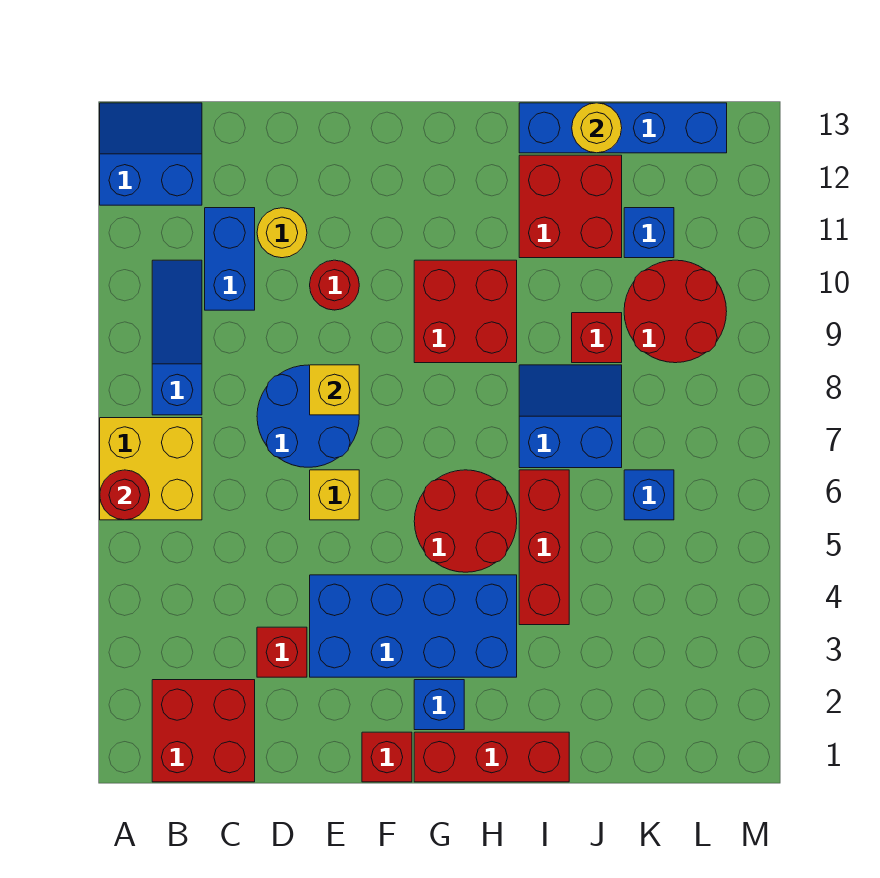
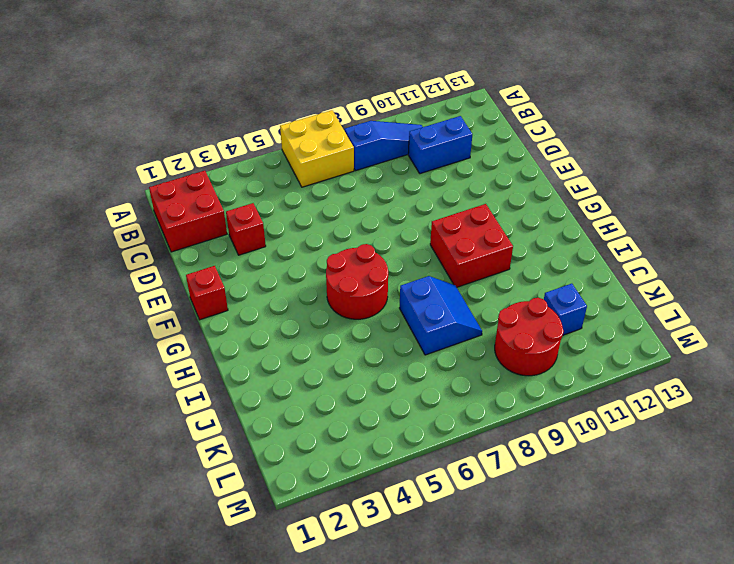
none -> blue slope A12:B13 level 1 top 12
none -> blue round brick D7:E8 level 1
none -> yellow round brick D11 level 1

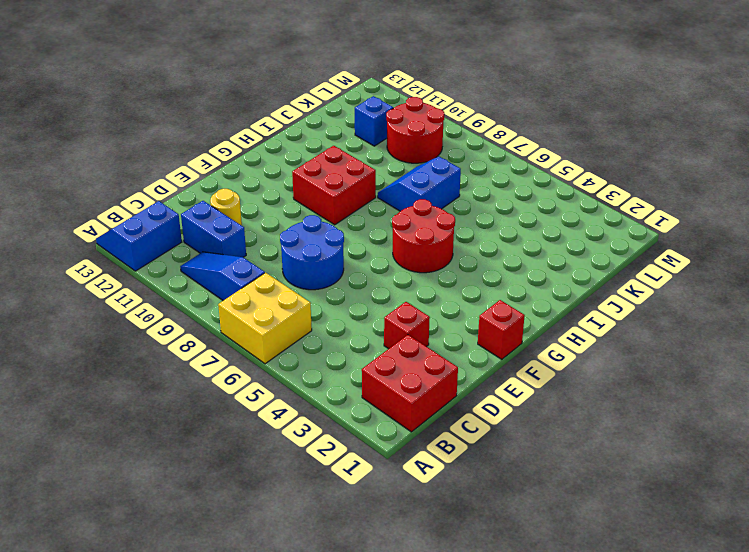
none -> blue brick E3:H4 level 1
none -> yellow brick E6 level 1
none -> red round brick E10 level 1

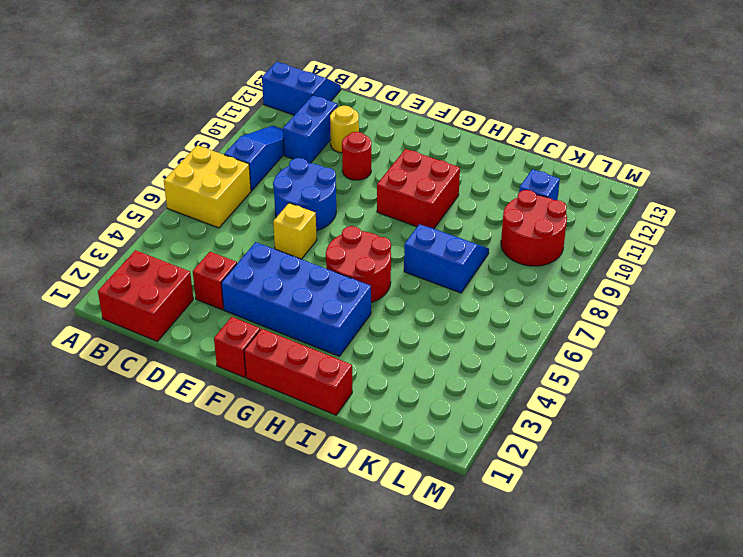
none -> blue brick G2 level 1
none -> red brick I4:I6 level 1
none -> red brick I11:J12 level 1

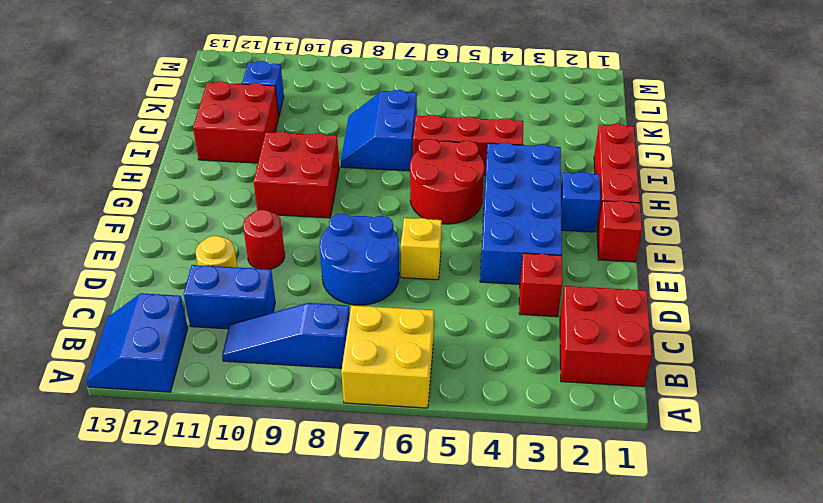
none -> blue brick I13:L13 level 1
none -> red brick J9 level 1
none -> blue brick K6 level 1

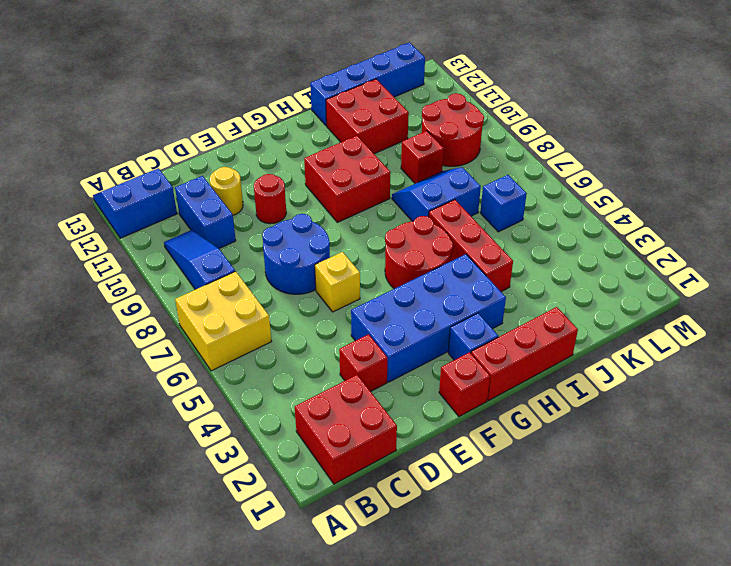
none -> blue brick K11 level 1
none -> red round brick A6 level 2
none -> yellow brick E8 level 2

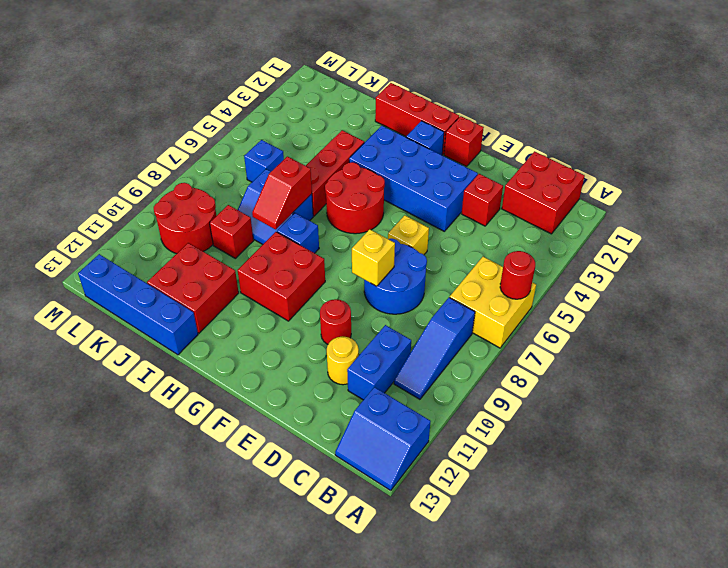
blue brick H8 level 1 -> blue brick K11 level 1
red slope I7:I8 level 2 top 7 -> none
none -> yellow round brick J13 level 2

